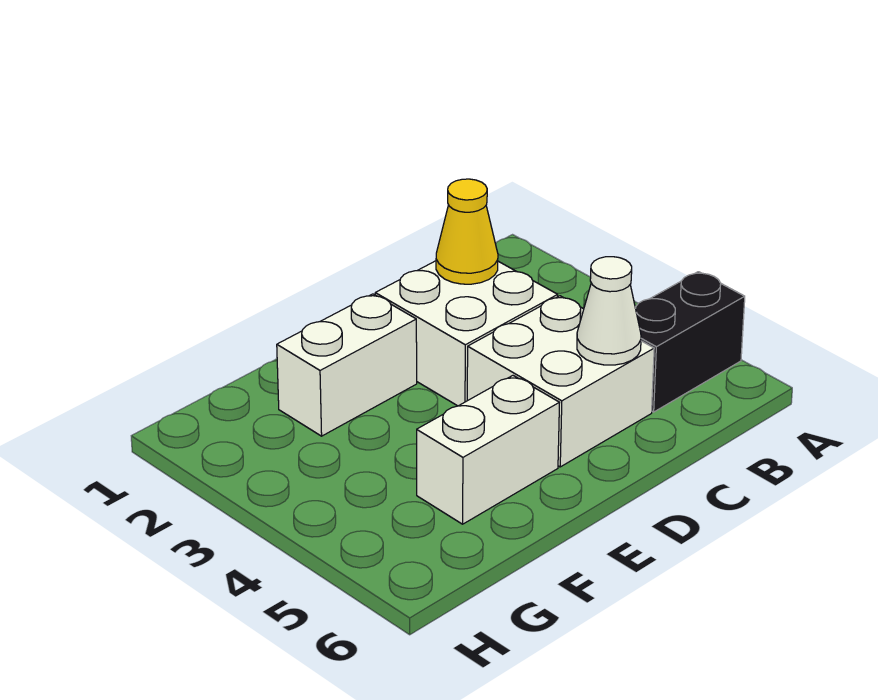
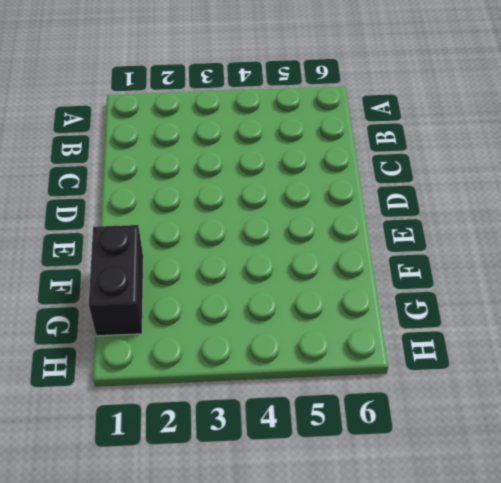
black brick F1:G1 level 1 -> black brick A5:B5 level 1
none -> white brick C2:D3 level 1
none -> white brick C4:D5 level 1

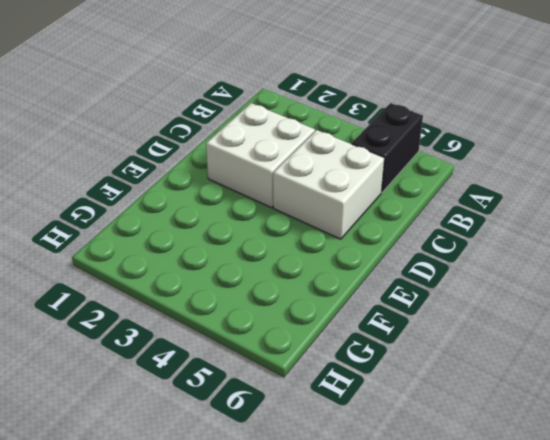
none -> white brick E2:F2 level 1
none -> white brick E5:F5 level 1

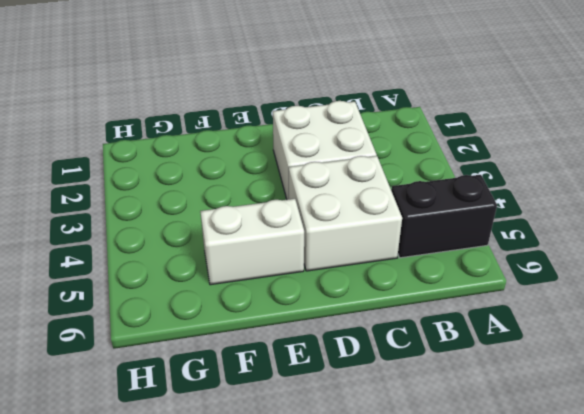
none -> white brick E2:F2 level 1
none -> yellow cone C2 level 2

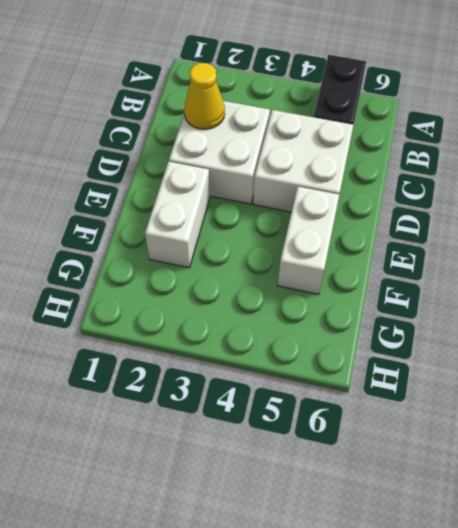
none -> white cone C5 level 2

